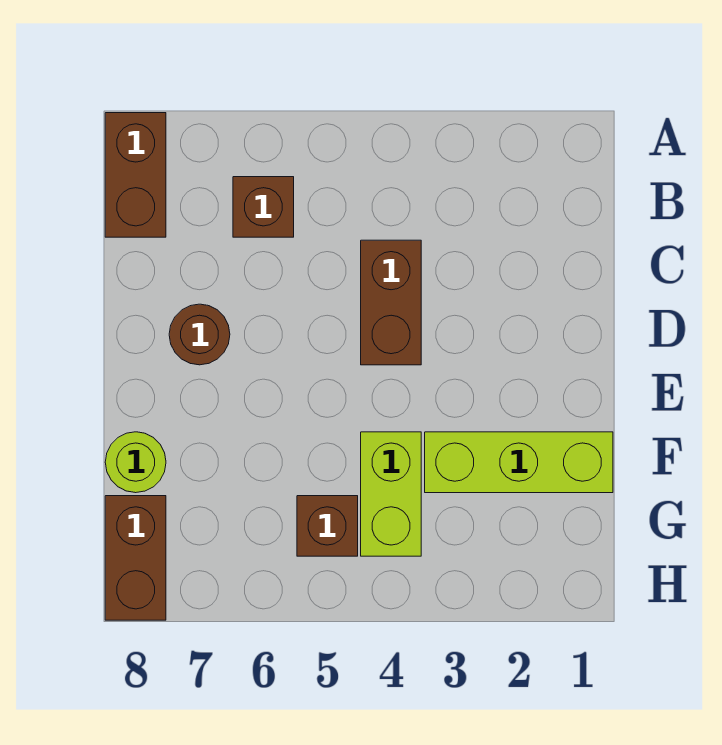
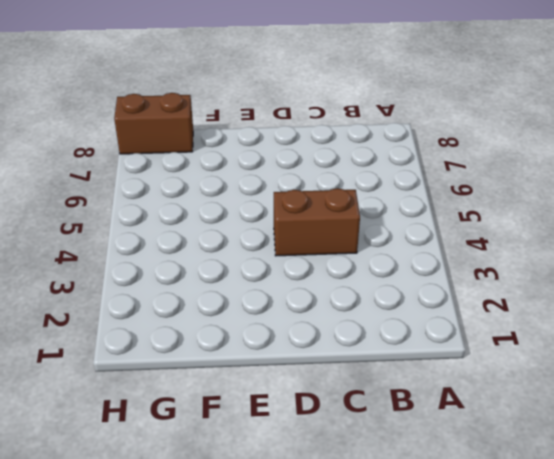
none -> brown brick A8:B8 level 1
none -> brown brick B6 level 1

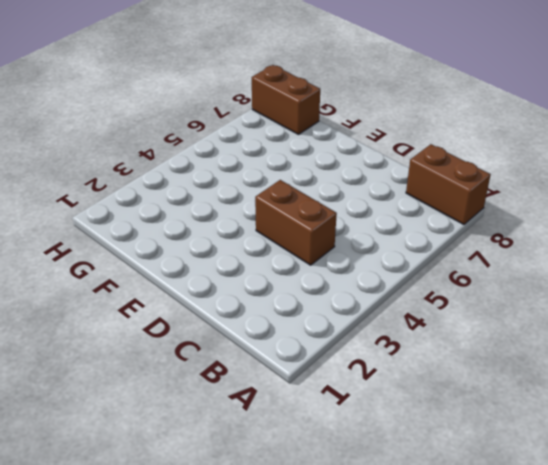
none -> brown brick B6 level 1
none -> brown round brick D7 level 1

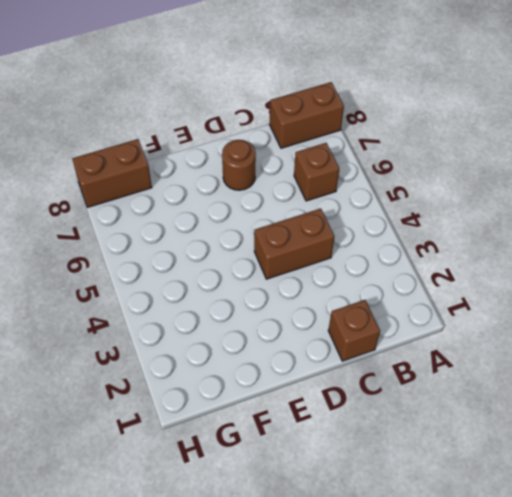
brown brick C1 level 1 -> brown brick G5 level 1
none -> lime brick F1:F3 level 1
none -> lime brick F4:G4 level 1

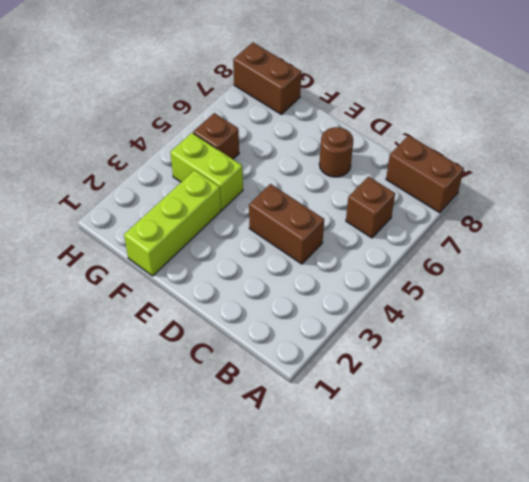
none -> lime round brick F8 level 1

